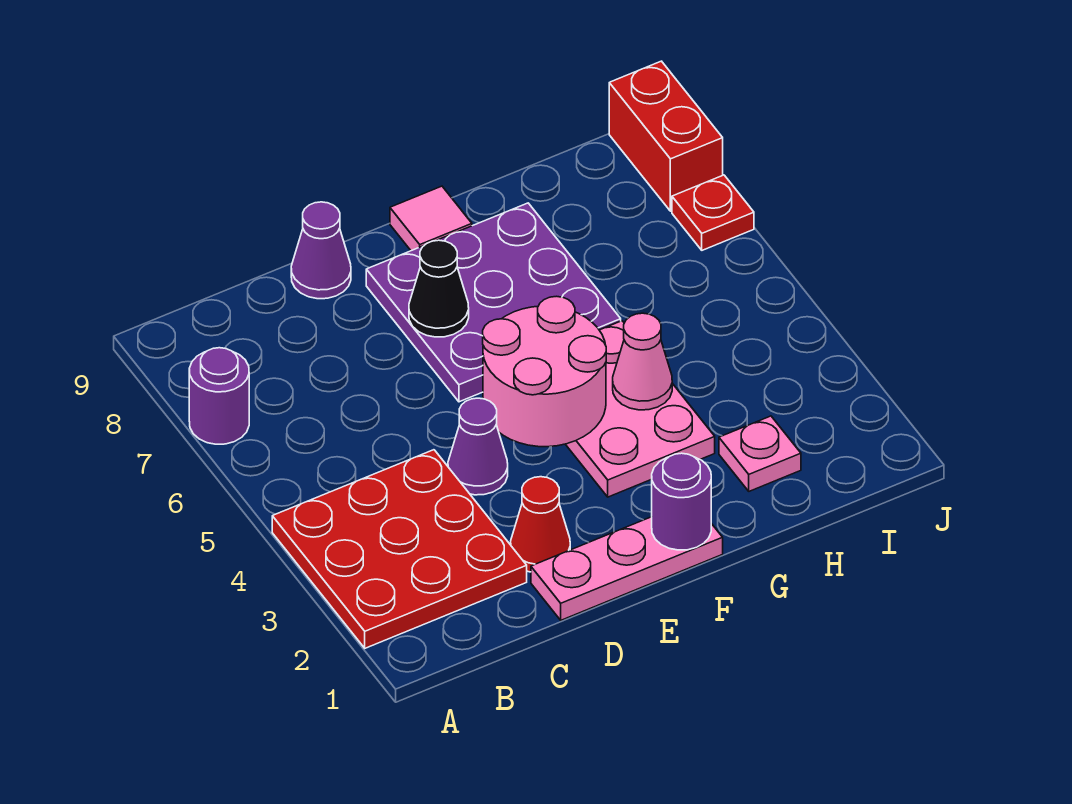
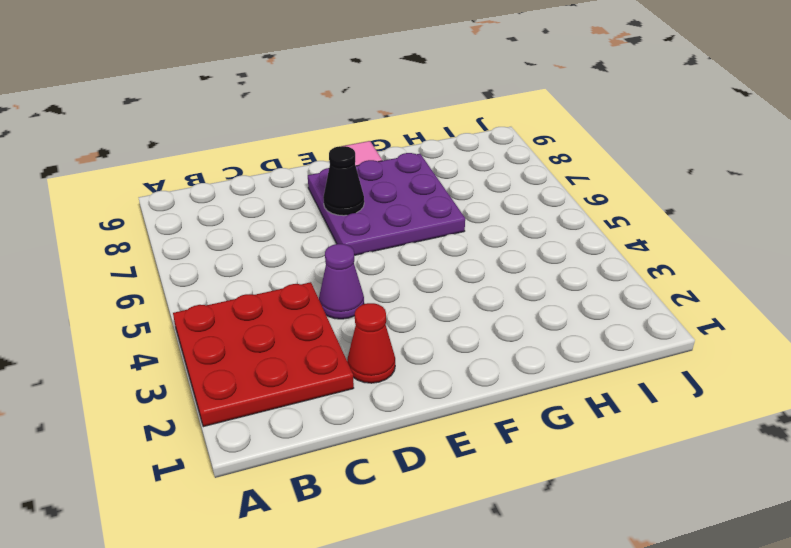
none -> purple round brick A7 level 1
none -> pink plate D1:F1 level 1
none -> purple cone D9 level 1

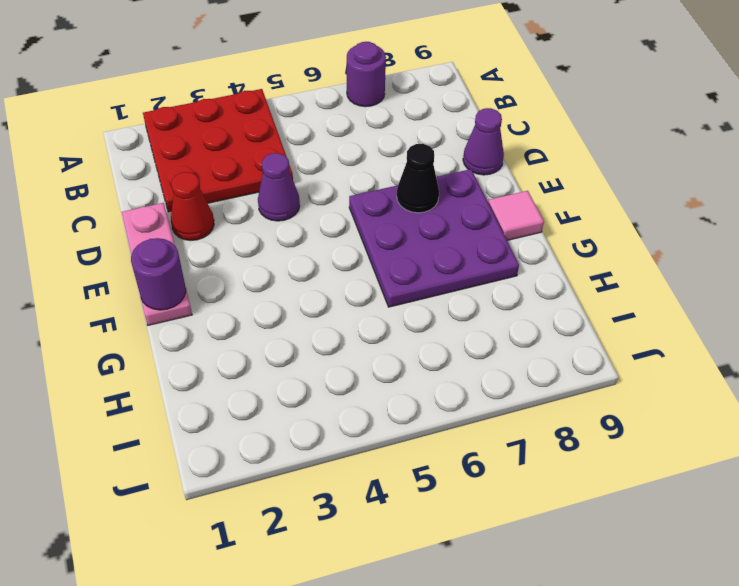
none -> pink plate F3:G5 level 1
none -> pink plate H2 level 1
none -> red plate J7 level 1

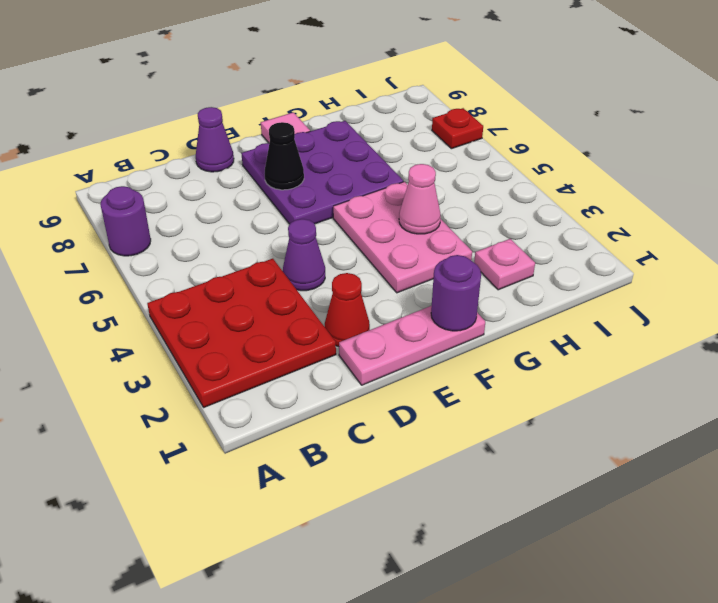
none -> red brick J8:J9 level 1
none -> pink round brick E4:F5 level 2

